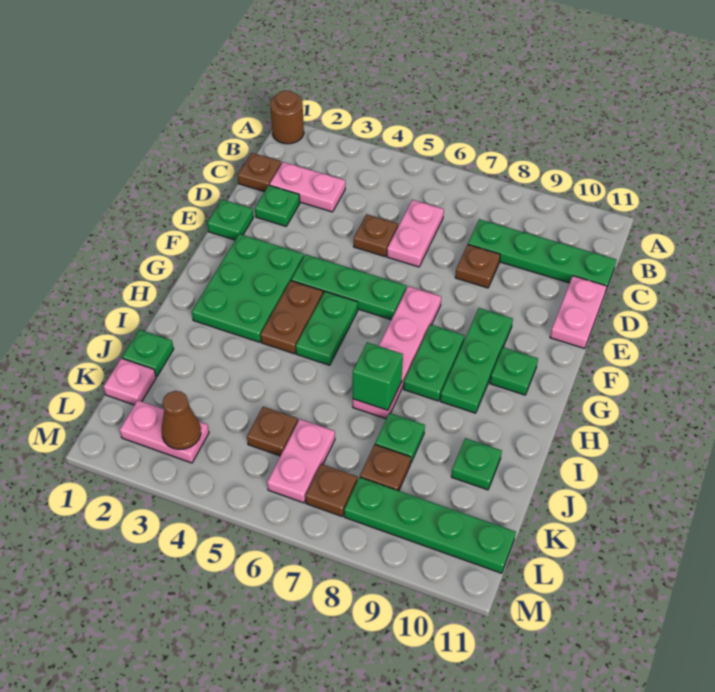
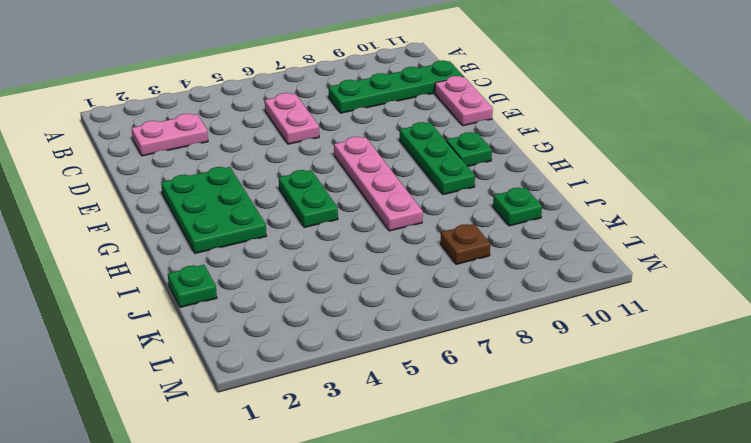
none -> brown round brick A1 level 1
none -> brown plate C1 level 1
none -> green plate D2 level 1
none -> brown plate D5 level 1

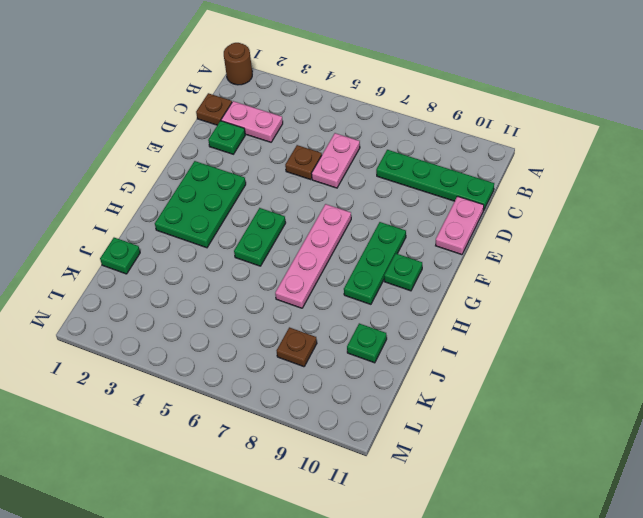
none -> brown plate D8 level 1
none -> green plate E1 level 1
none -> green plate F4:F6 level 1
none -> brown plate G4:H4 level 1

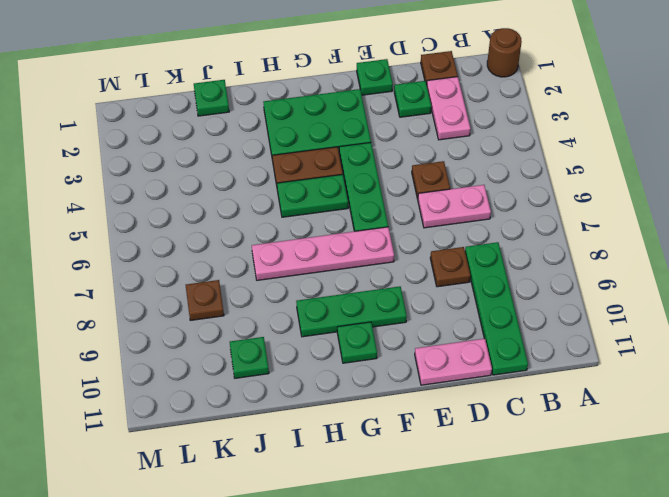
none -> green plate G8:H8 level 1
none -> green plate J8 level 1
none -> pink plate K1 level 1
none -> brown plate K5 level 1

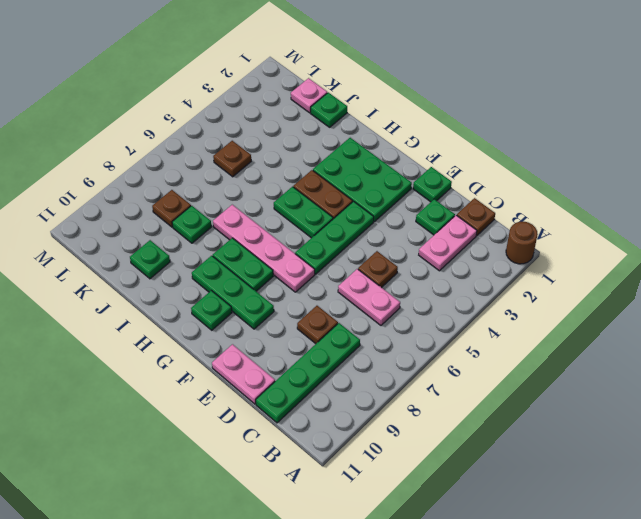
none -> pink plate K6:L6 level 1
none -> pink plate L2:L3 level 1
none -> brown plate L7 level 1
none -> green plate L8:L11 level 1

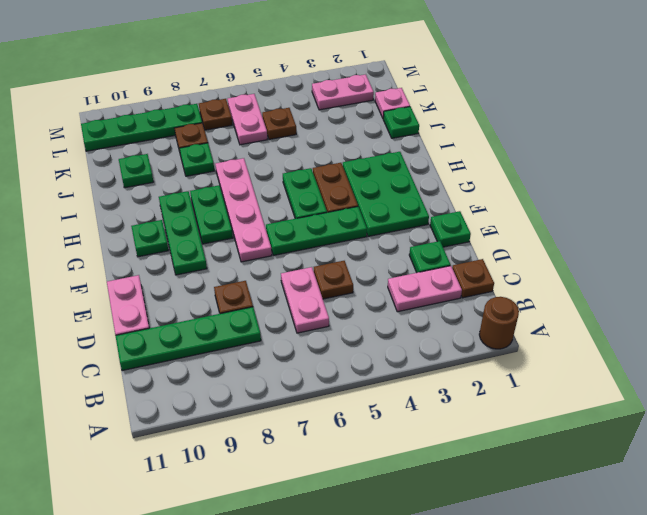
none -> green brick I7 level 2
none -> brown cone L3 level 2

